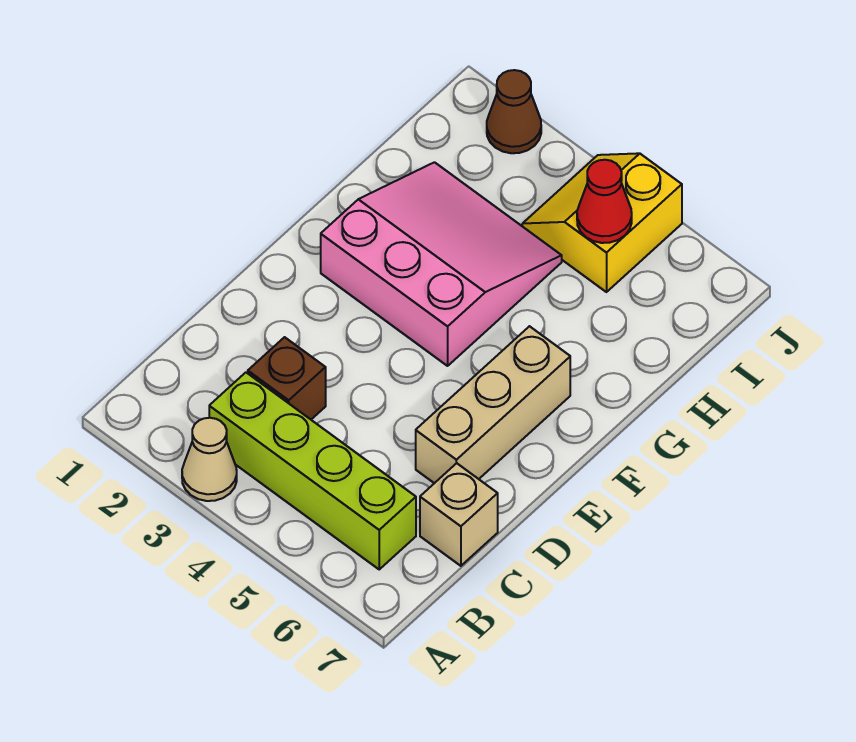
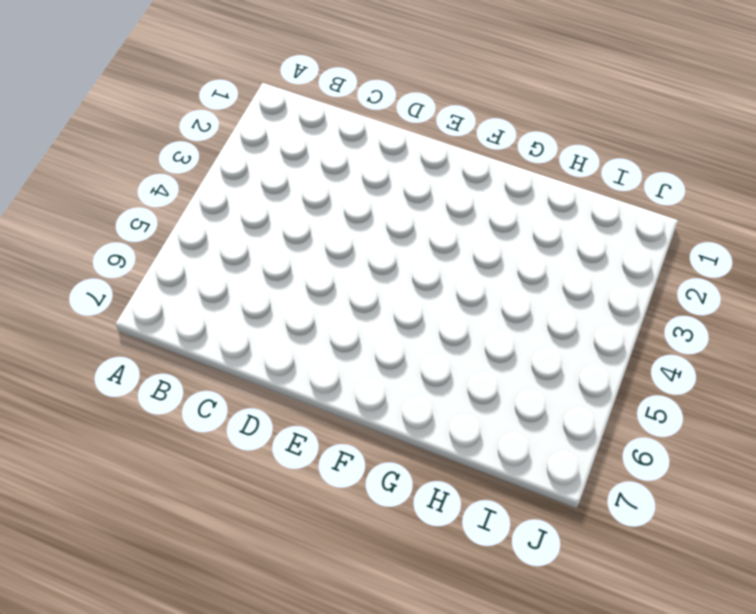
none -> tan cone A3 level 1
none -> lime brick B3:B6 level 1

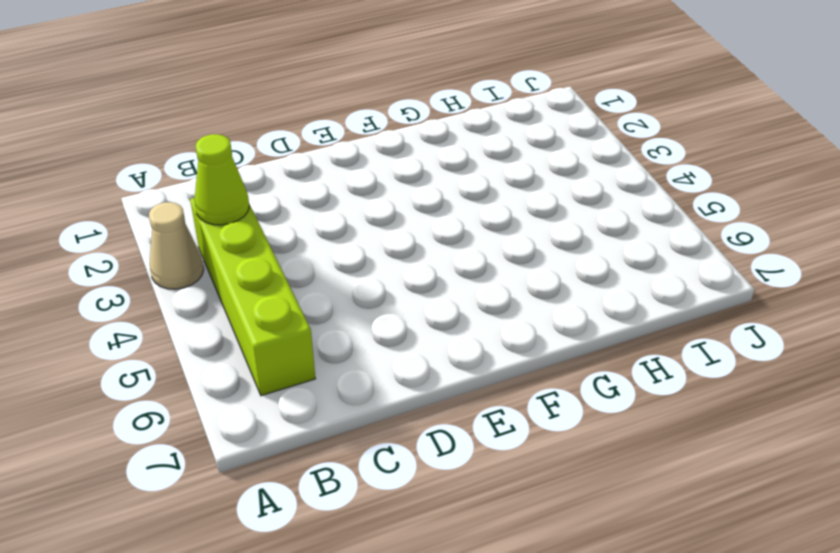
lime cone B3 level 2 -> none
none -> brown brick C3 level 1
none -> tan brick C7 level 1

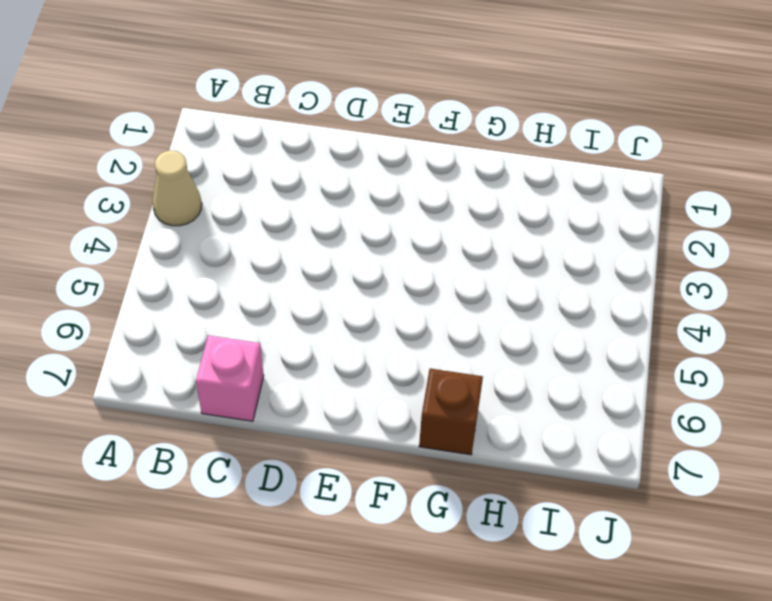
pink brick C7 level 1 -> tan brick C7 level 1
brown brick G7 level 1 -> brown brick C3 level 1
none -> lime brick B3:B6 level 1
none -> tan brick D6:F6 level 1

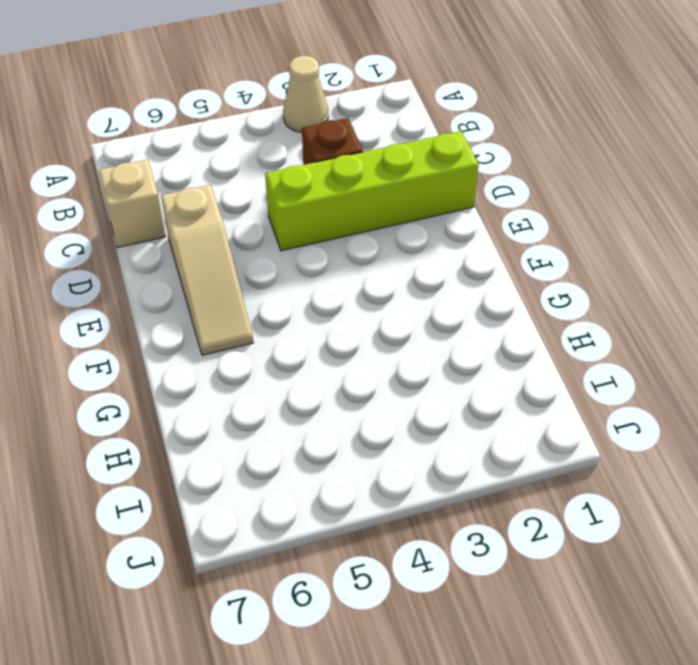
lime brick D1:D4 level 1 -> lime brick B3:B6 level 1
tan slope D6:F6 level 1 top D -> tan brick D6:F6 level 1
none -> pink slope F2:H4 level 1 top F
none -> yellow slope I4:J5 level 1 top 5

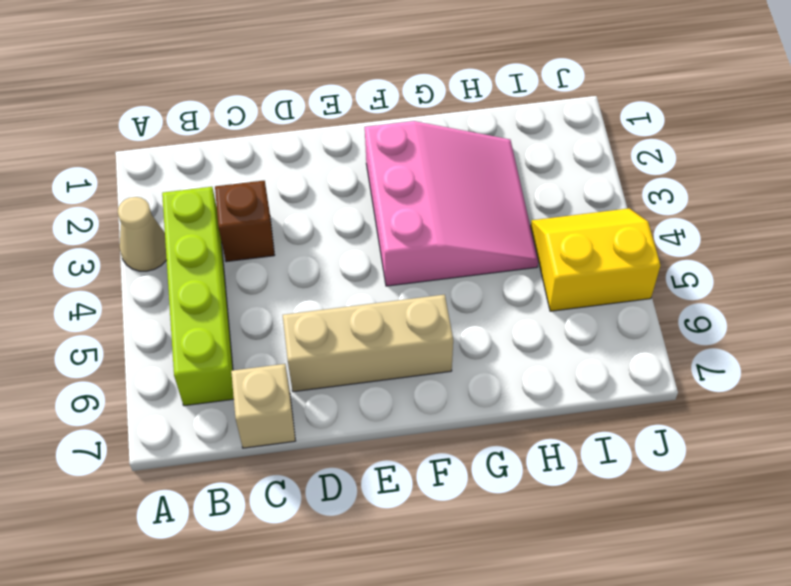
none -> brown cone J2 level 1
none -> red cone I5 level 2

